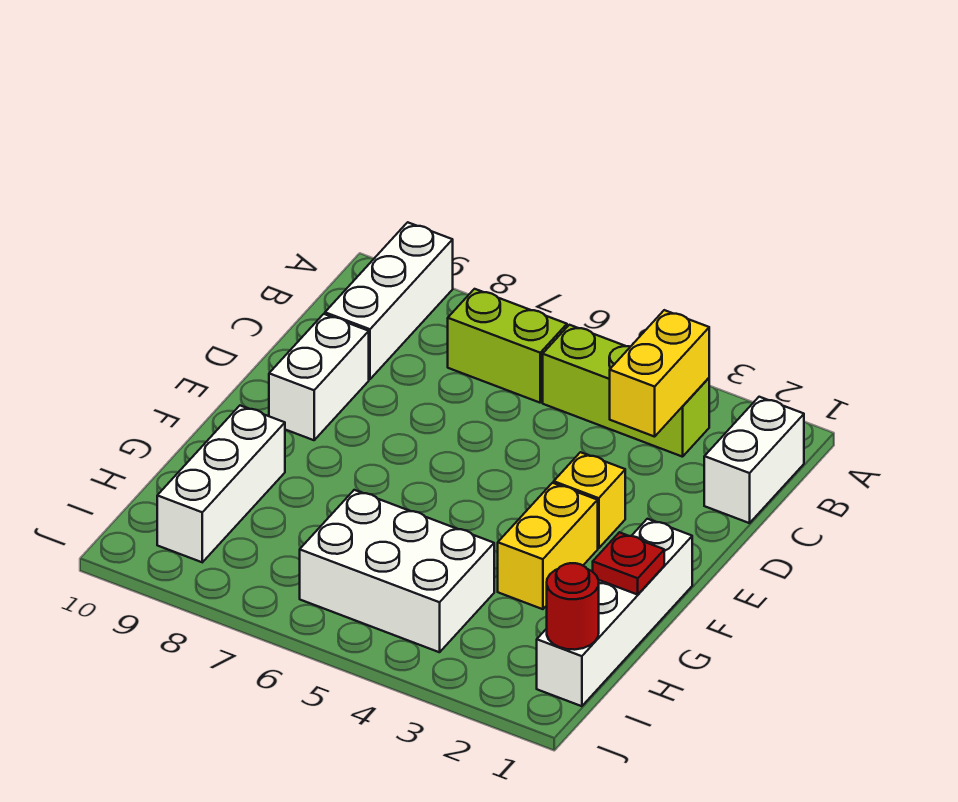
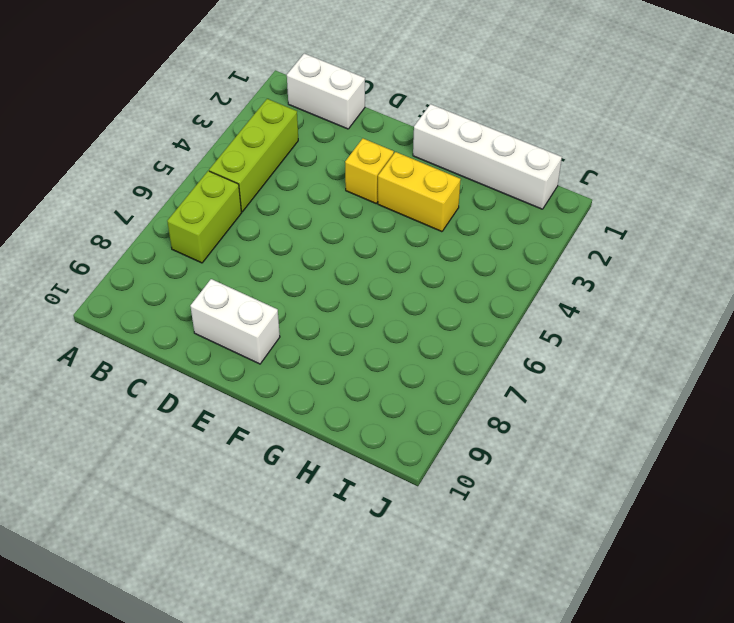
none -> white brick A9:C9 level 1
none -> white brick G9:I9 level 1
none -> white brick H4:I6 level 1

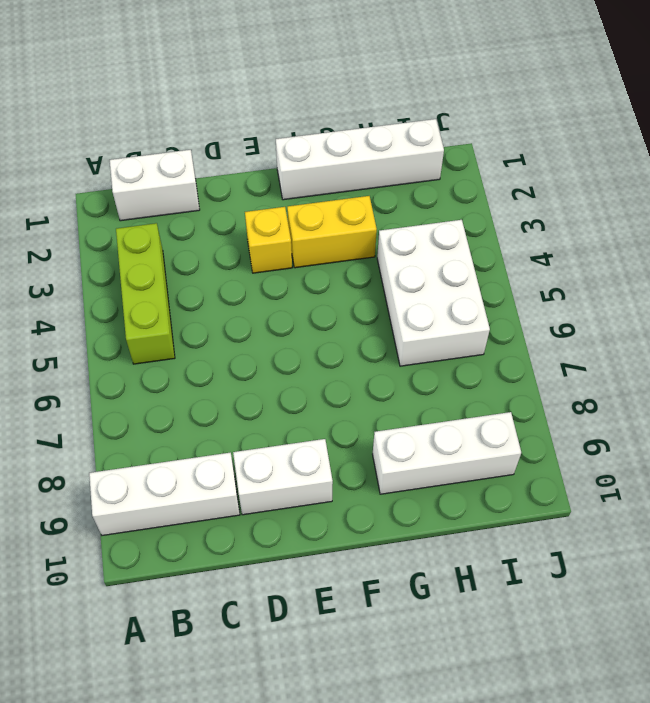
none -> lime brick B6:B7 level 1
none -> yellow brick B3:C3 level 2
none -> red plate G1 level 2

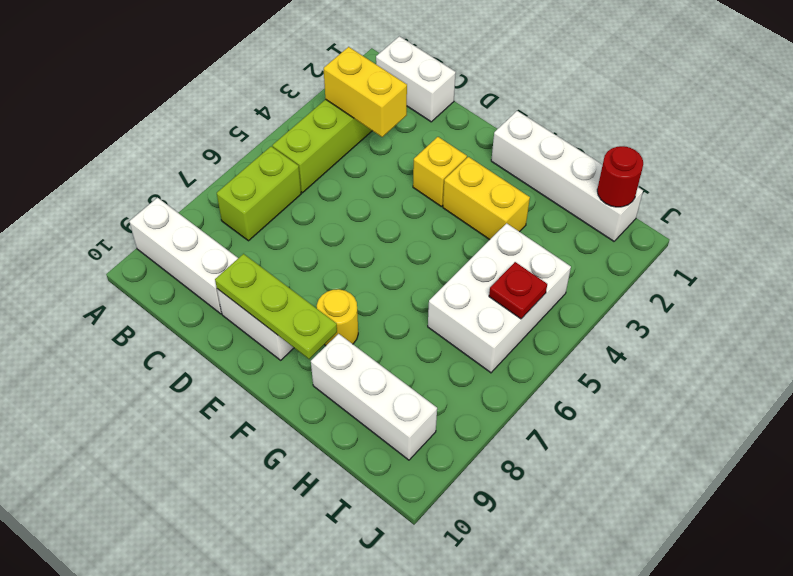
lime plate D9:F9 level 2 -> none
yellow round brick F8 level 1 -> none
red plate I5 level 2 -> red plate G1 level 2

